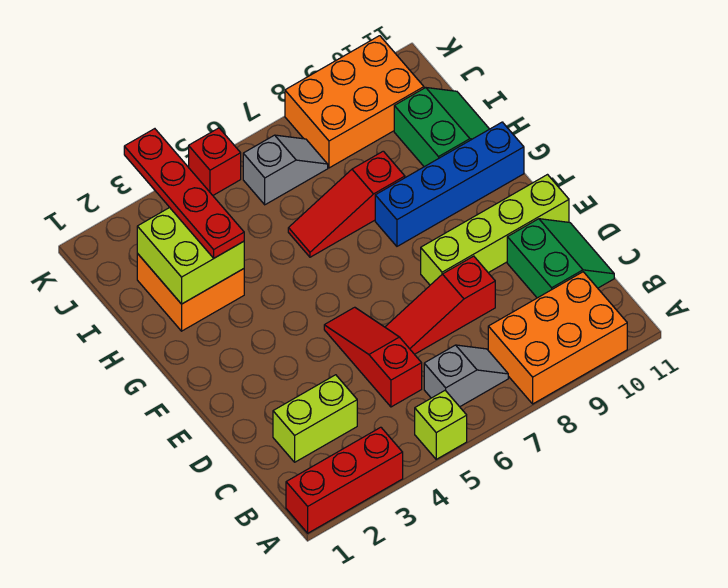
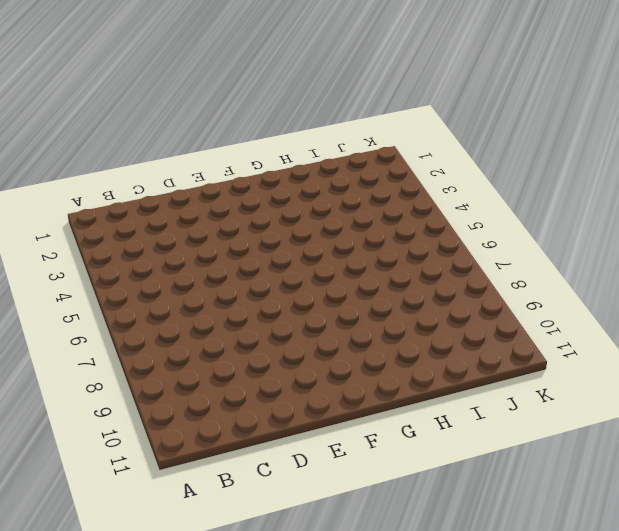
none -> red brick A1:A3 level 1
none -> lime brick A5 level 1
none -> orange brick A8:B10 level 1

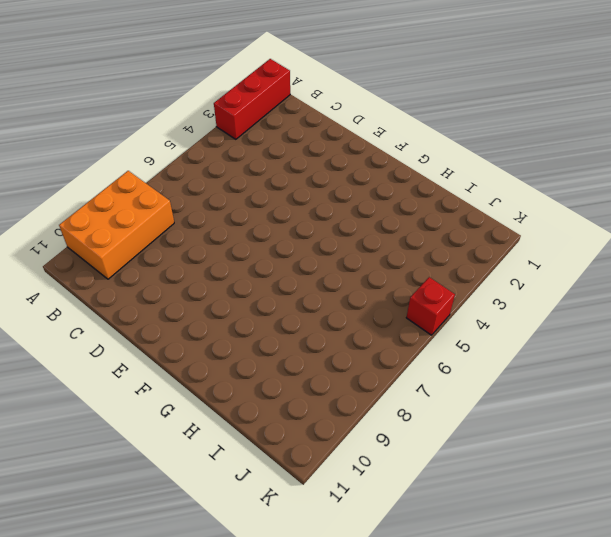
none -> lime brick A5 level 1
none -> grey slope B6:B7 level 1 top 6
none -> lime brick C2:C3 level 1

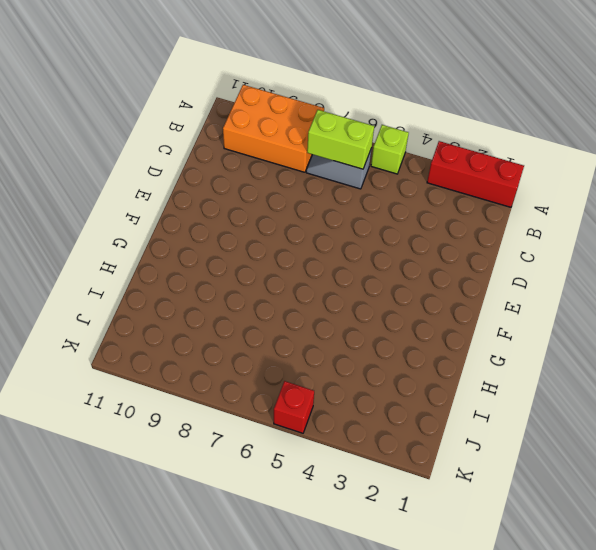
lime brick B6:B7 level 2 -> lime brick C2:C3 level 1
none -> red slope C5:E5 level 1 top C
none -> green slope C10:D11 level 1 top 10
none -> red slope D6:D8 level 1 top 8

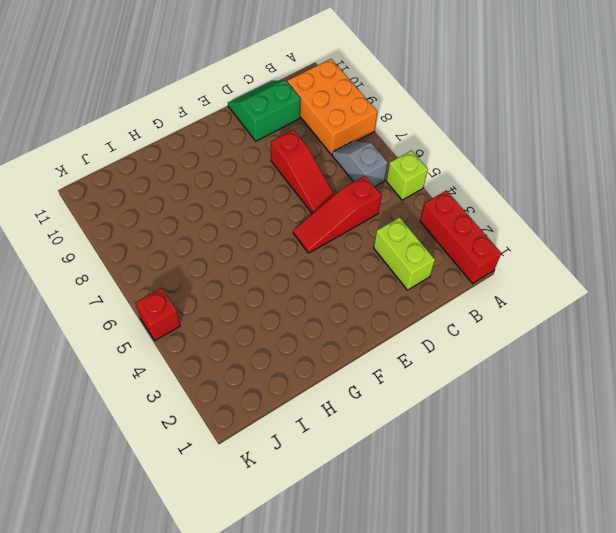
none -> lime brick E8:E11 level 1
none -> blue brick G8:G11 level 1
none -> orange brick H2:I3 level 1

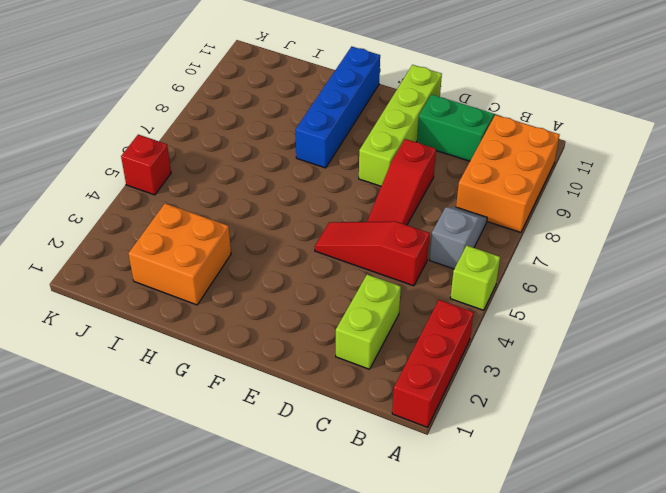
none -> red slope H6:H8 level 1 top 8
none -> green slope H10:I11 level 1 top 10
none -> grey slope J6:J7 level 1 top 6

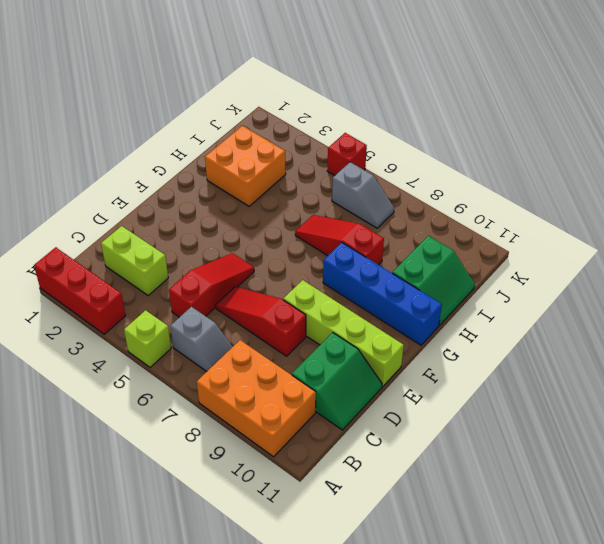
none -> orange brick J8:K10 level 1
none -> lime brick H2:I3 level 2
none -> red plate H3:K3 level 3

